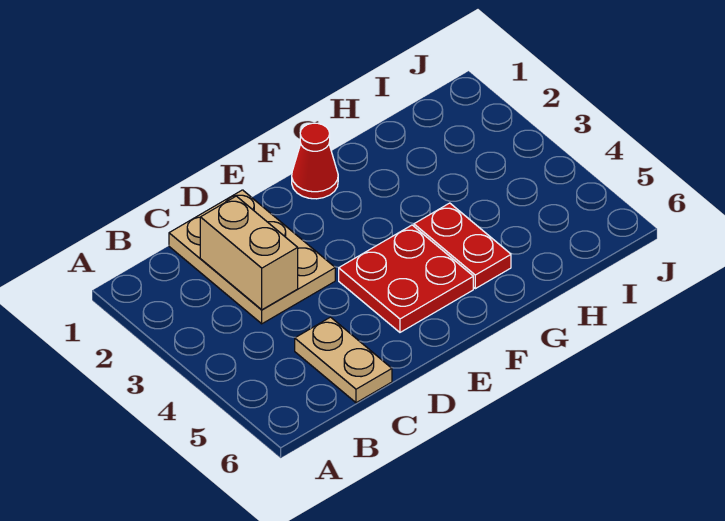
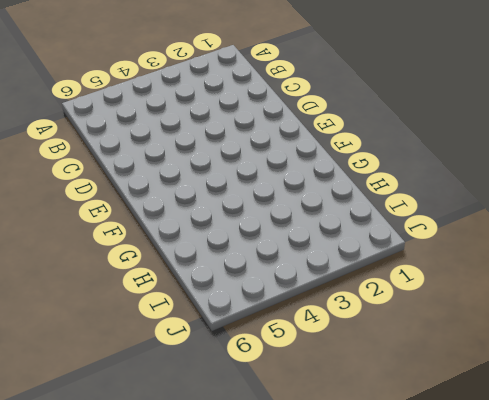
none -> tan plate C1:D3 level 1
none -> tan plate C5:C6 level 1

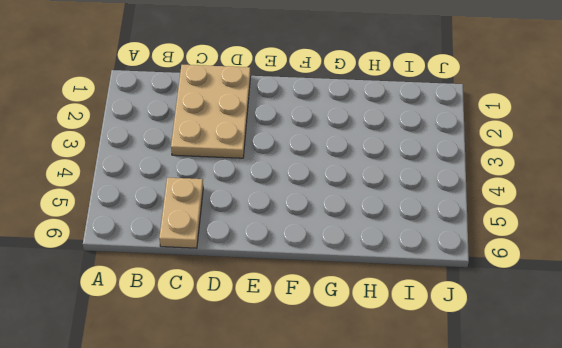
none -> red plate E4:F5 level 1
none -> red cone F1 level 1

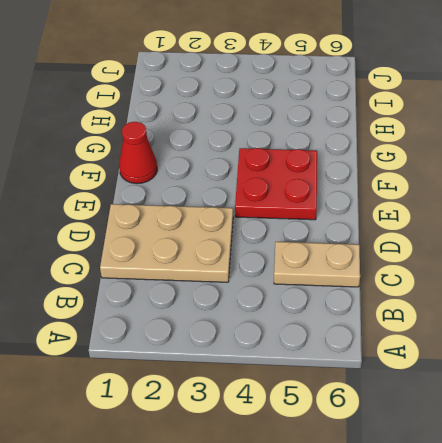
none -> red plate G4:G5 level 1
none -> tan brick C2:C3 level 2

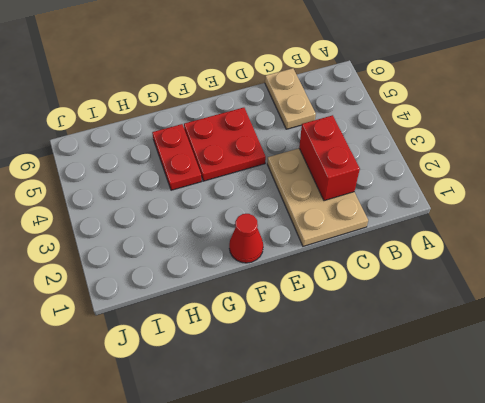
red brick C2:C3 level 2 -> tan brick C2:C3 level 2

